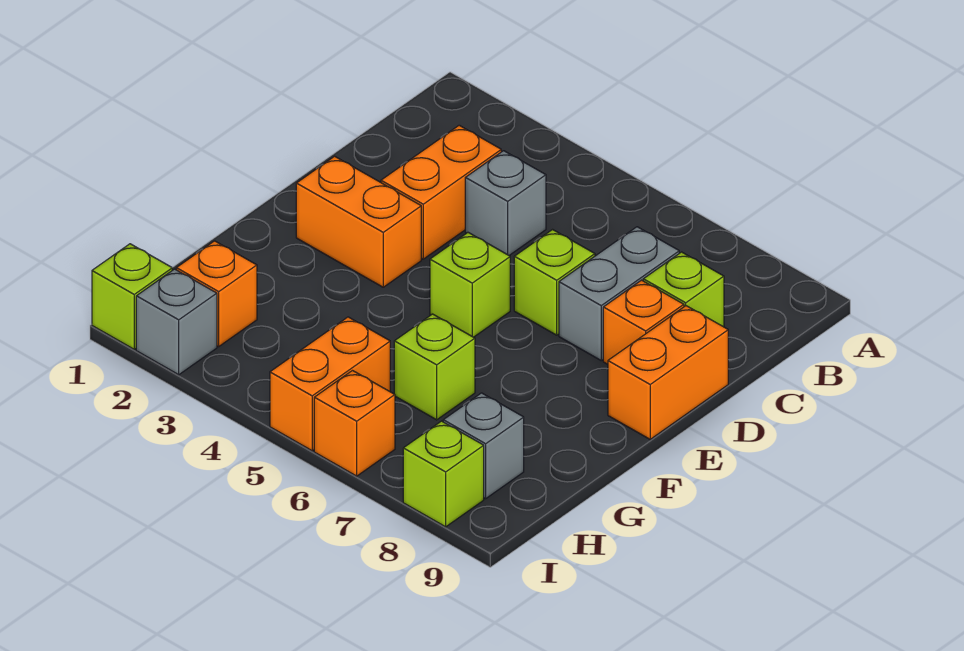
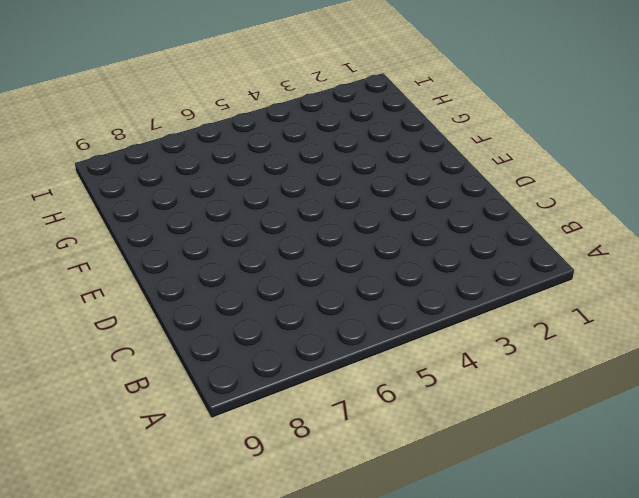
none -> orange brick C3:D3 level 1
none -> grey brick C4 level 1
none -> grey brick C7:D7 level 1

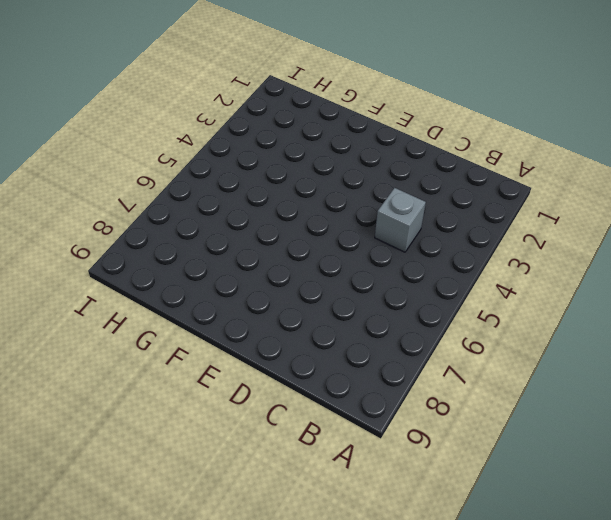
none -> orange brick C3:D3 level 1
none -> grey brick C7:D7 level 1
none -> lime brick C8 level 1

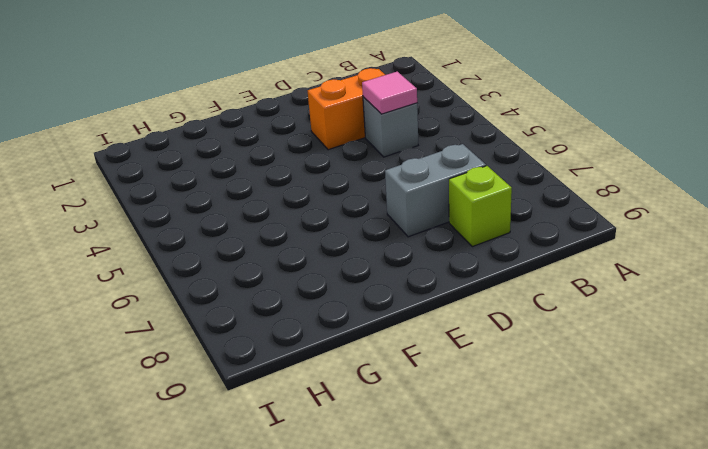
pink tile C4 level 2 -> none
none -> lime brick D6 level 1
none -> orange brick D8 level 1
none -> orange brick D9:E9 level 1

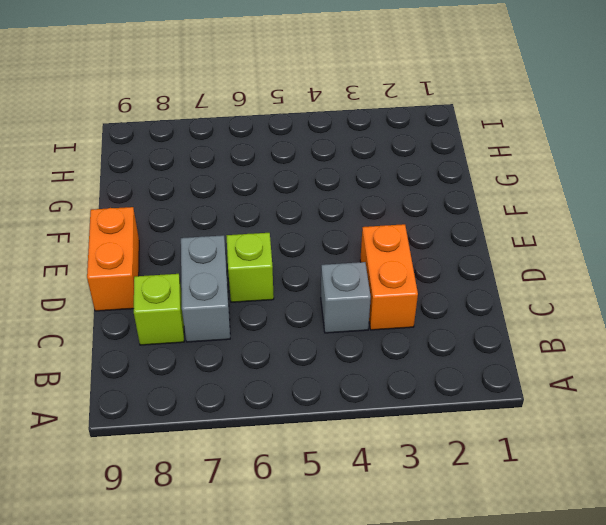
none -> orange brick D8 level 1
none -> orange brick E2:E3 level 1
none -> lime brick E5 level 1

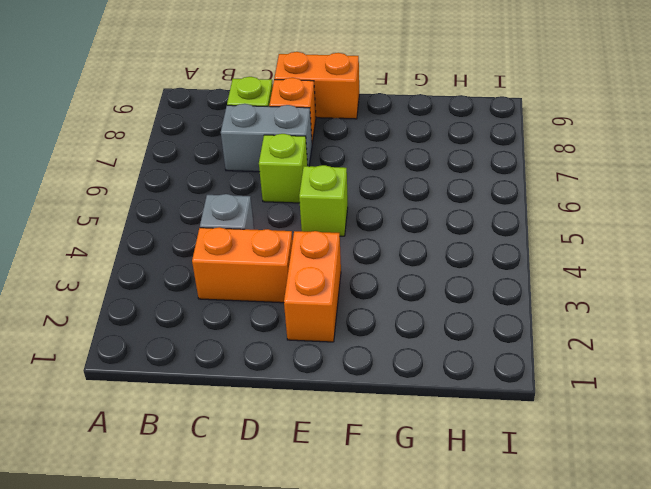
none -> lime brick G6 level 1
none -> orange brick H2 level 1
none -> orange brick H5:I5 level 1

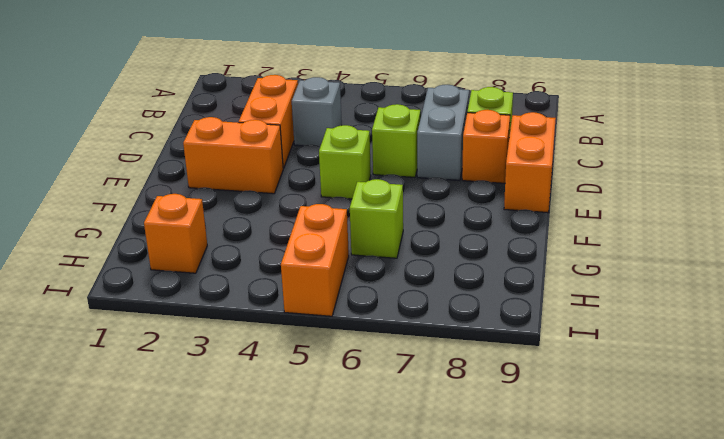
none -> grey brick H8 level 1
none -> lime brick I1 level 1
none -> grey brick I2 level 1

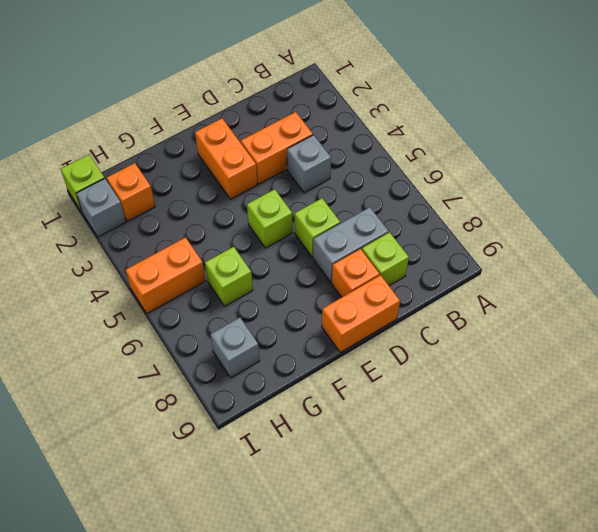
none -> orange brick I6 level 1
none -> lime brick I8 level 1

